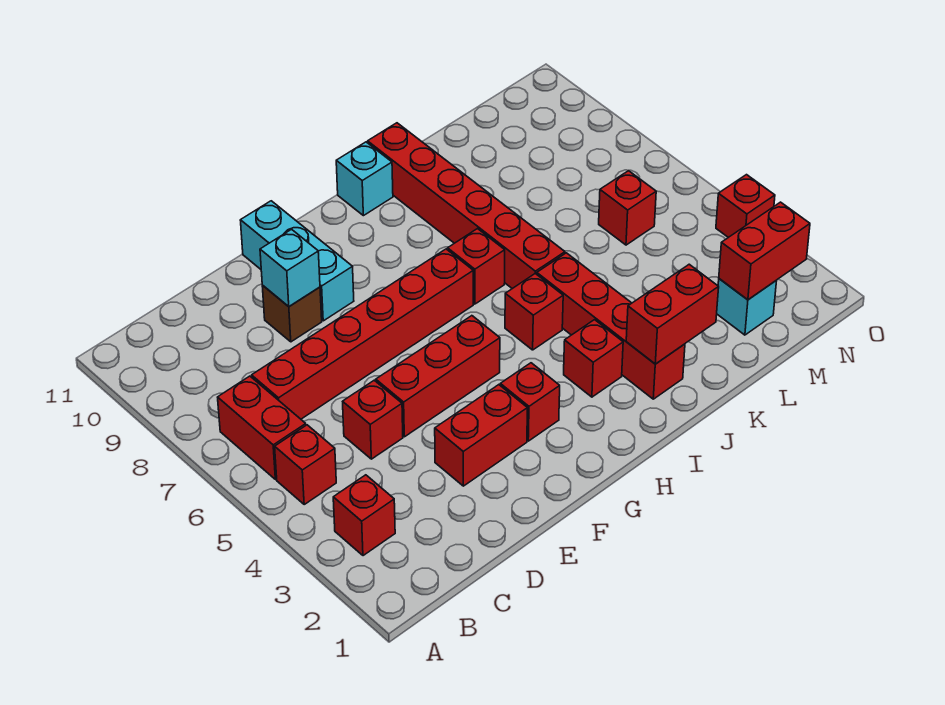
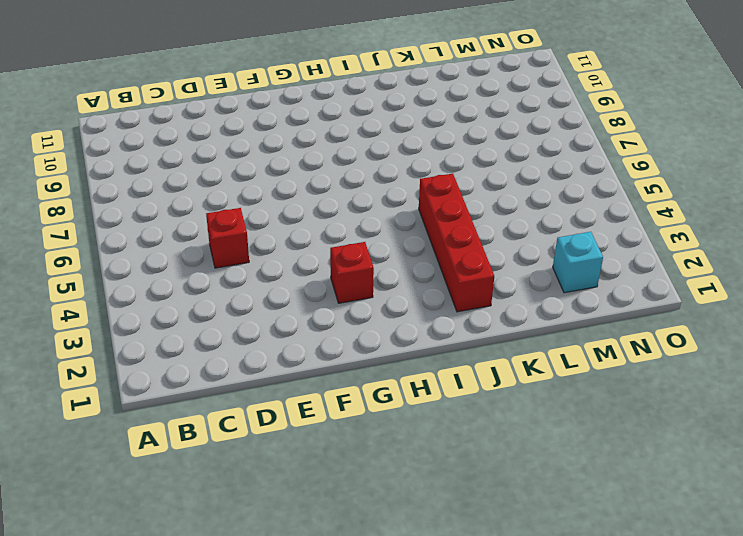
none -> red brick B3 level 1
none -> red brick B5 level 1
none -> red brick B6:B7 level 1

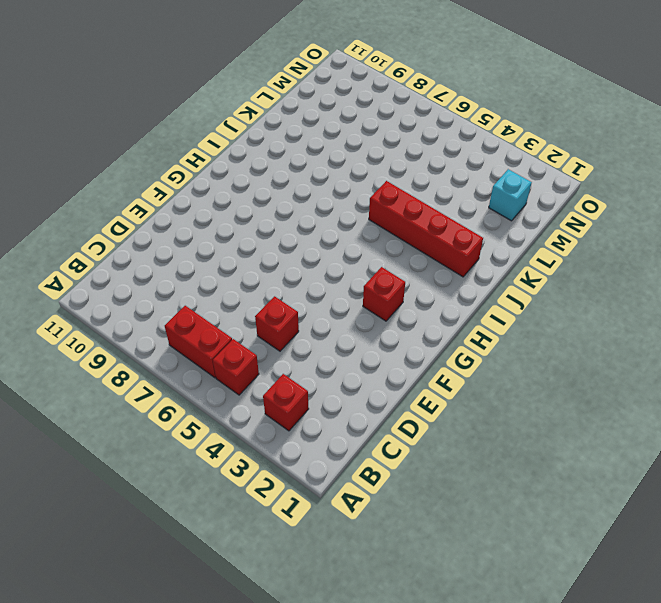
none -> red brick C7:H7 level 1
none -> red brick E3:F3 level 1
none -> red brick E5:G5 level 1

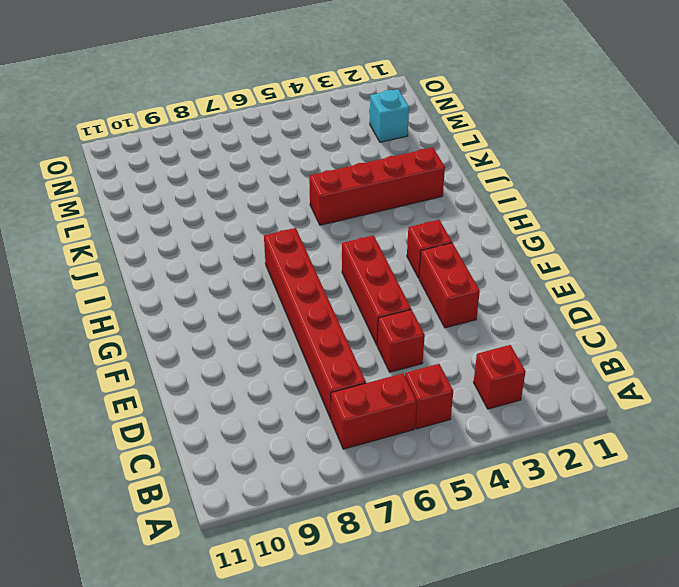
none -> brown brick E9 level 1
none -> cyan brick F9:F11 level 1
none -> red brick I3 level 1

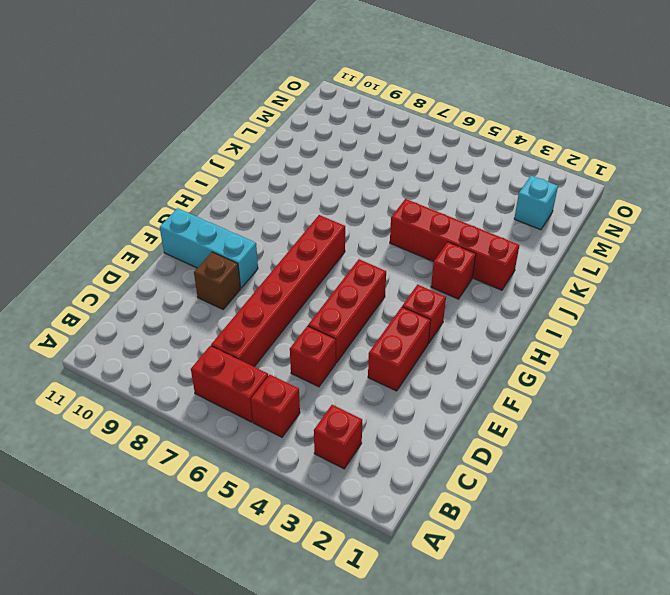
none -> red brick I5 level 1
none -> red brick I7 level 1
none -> cyan brick I11 level 1

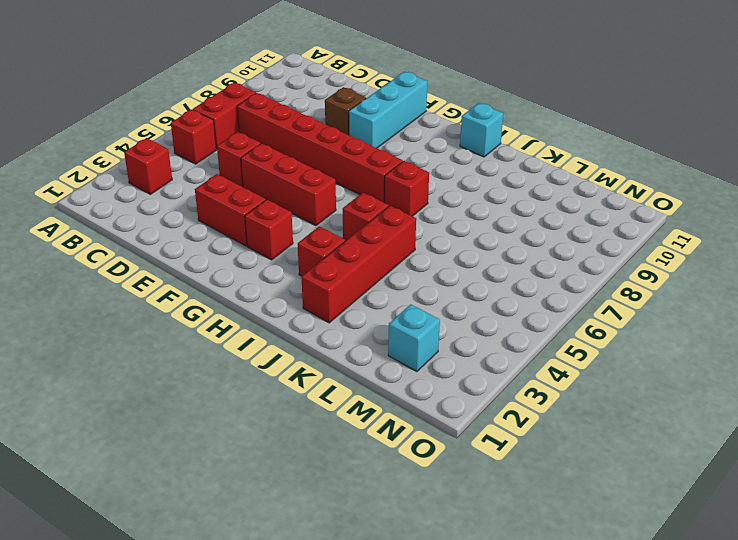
none -> red brick J6:J11 level 1
none -> red brick M6 level 1
none -> red brick O4 level 1

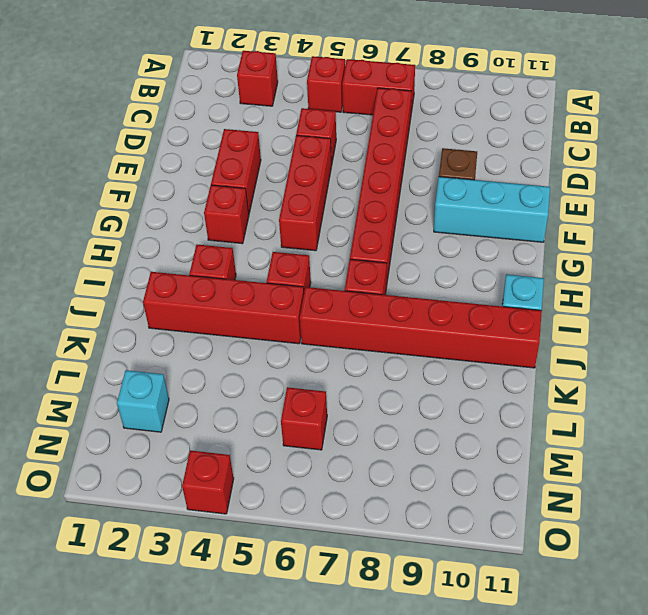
none -> cyan brick E9 level 2
none -> red brick J2:K2 level 2
none -> red brick M2:N2 level 2

